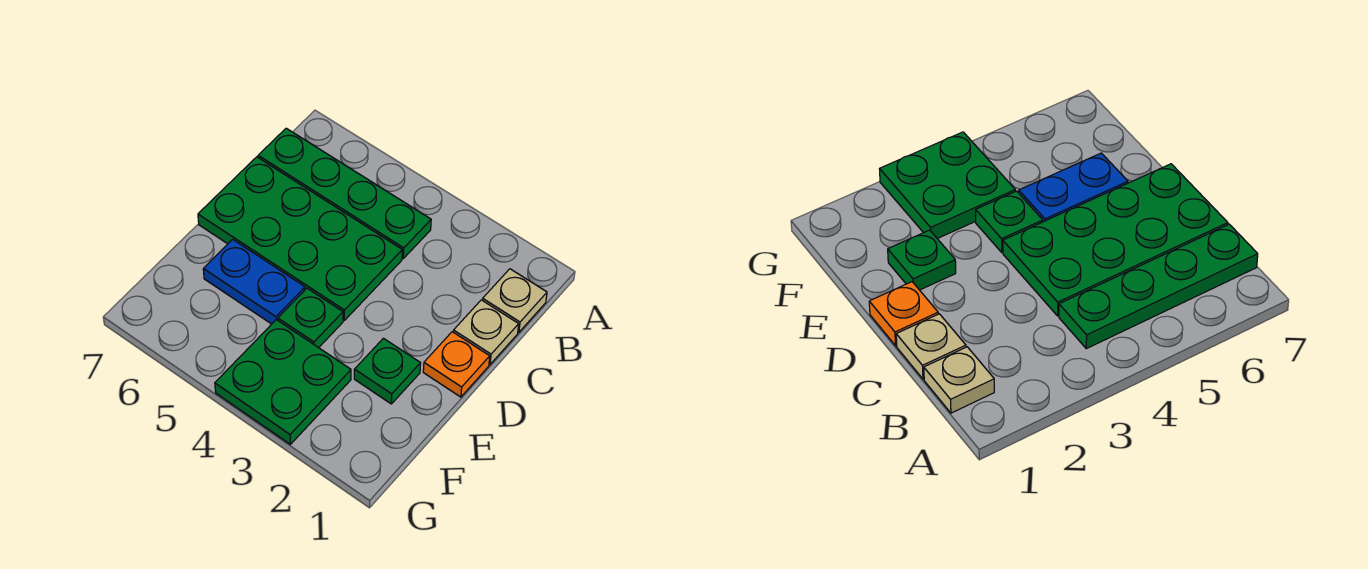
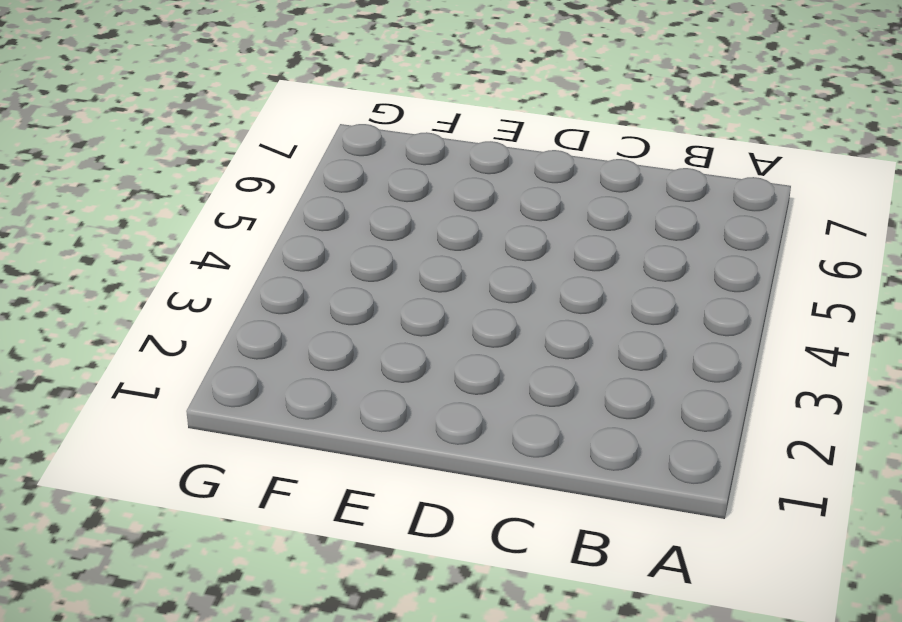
none -> tan plate B1 level 1
none -> green plate B4:B7 level 1

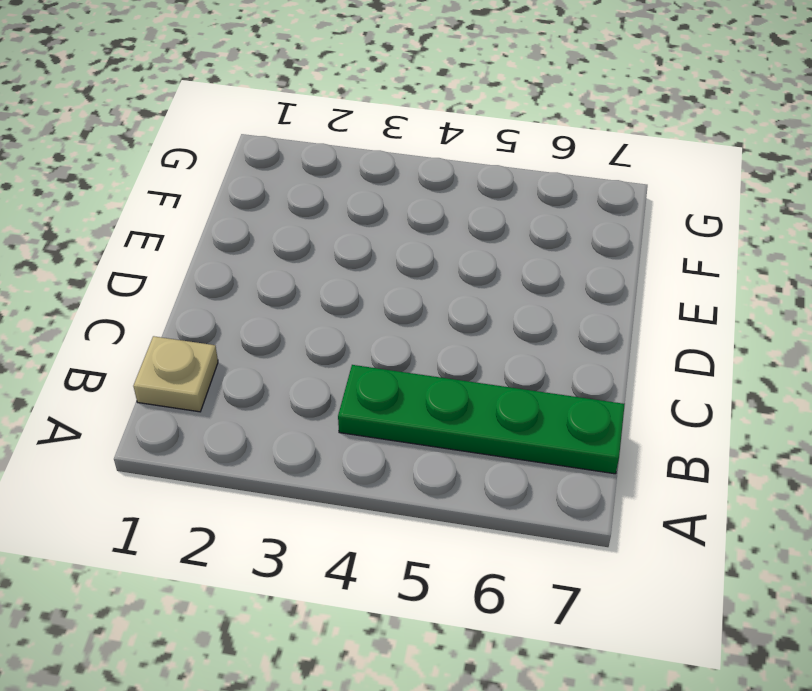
none -> tan plate C1 level 1
none -> green plate C4:D7 level 1

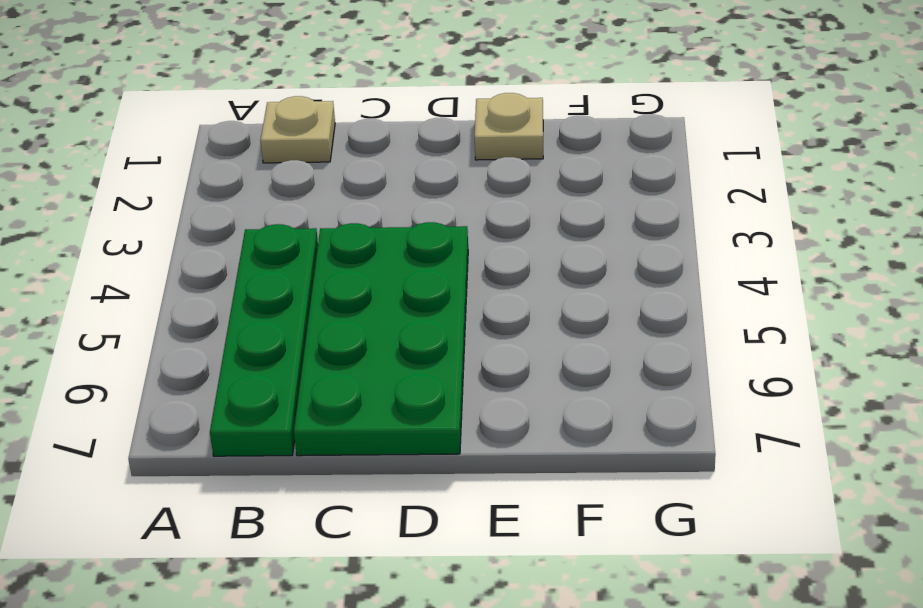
tan plate E1 level 1 -> tan plate C1 level 1
none -> orange plate D1 level 1
none -> green plate E2 level 1

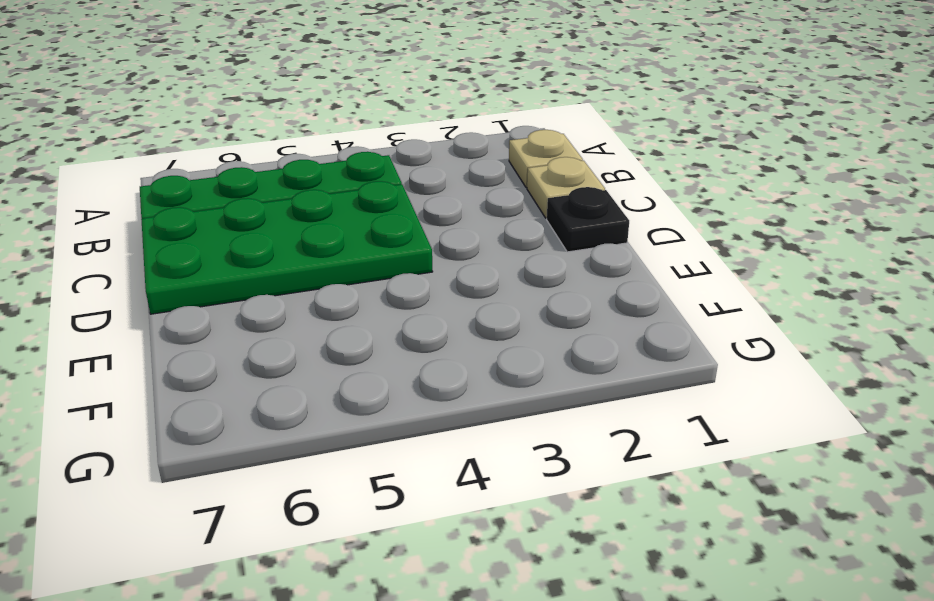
black plate D1 level 1 -> orange plate D1 level 1
none -> green plate E2 level 1
none -> green plate E4 level 1

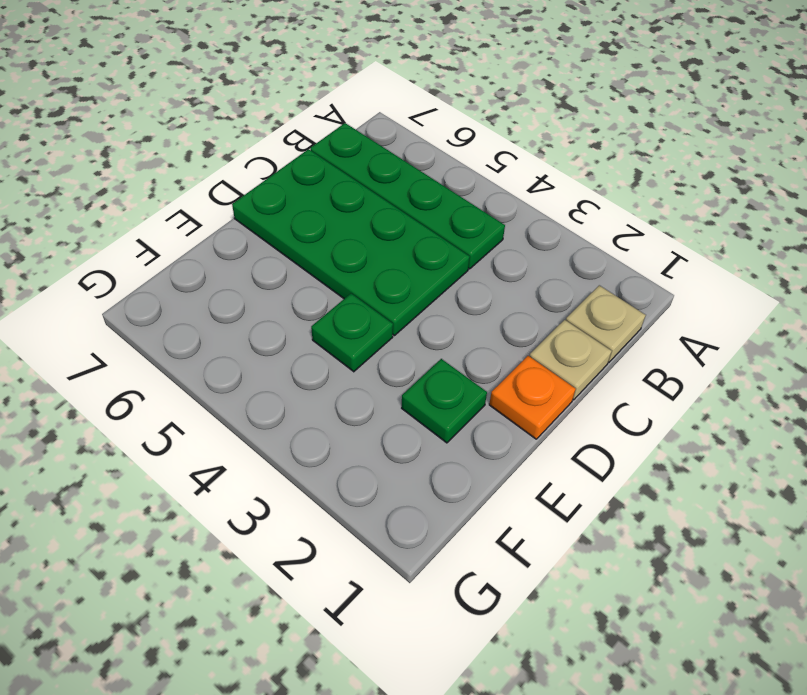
none -> blue plate E5:E6 level 1
none -> green plate F3:G4 level 1

